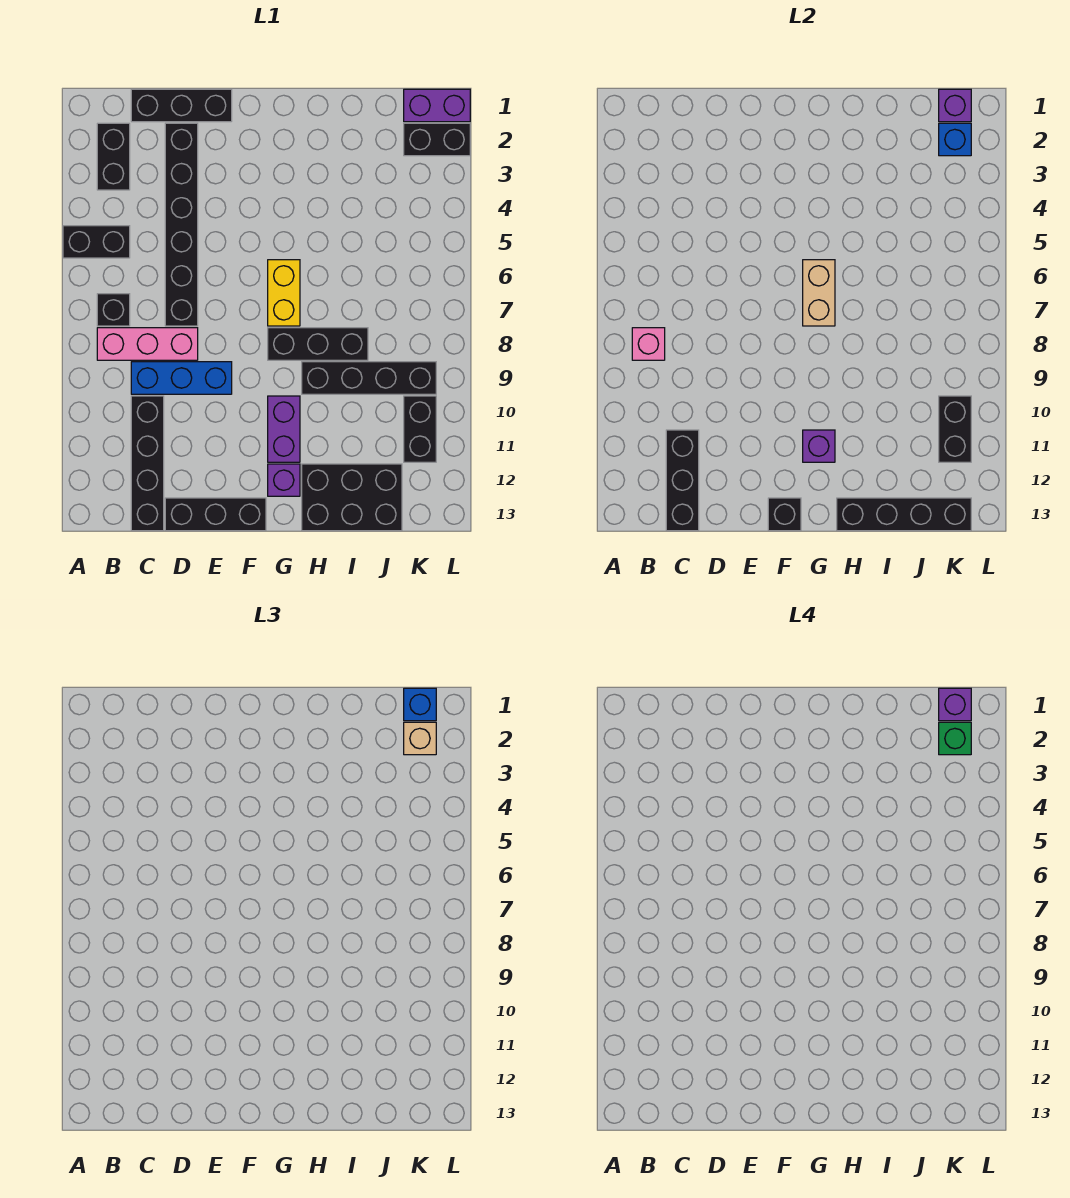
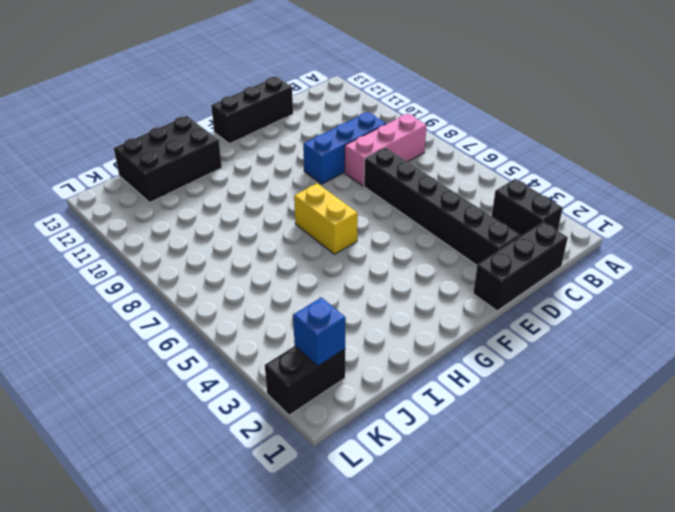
none -> black brick A5:B5 level 1
none -> black brick B7 level 1
none -> black brick C10:C13 level 1
none -> black brick G8:I8 level 1

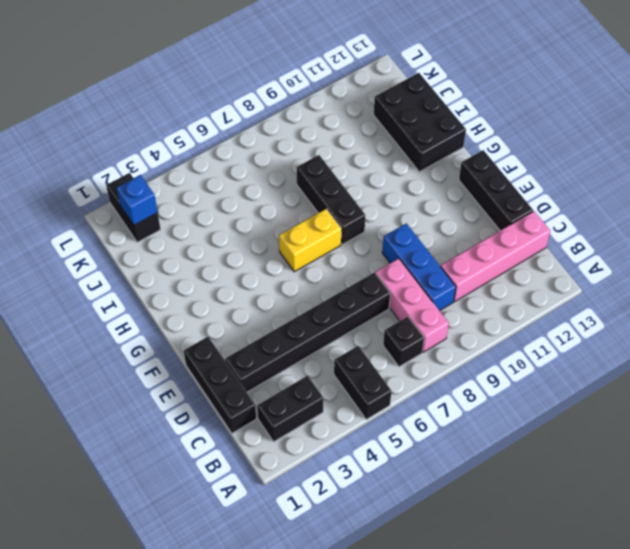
pink brick C10:C13 level 1 -> black brick C10:C13 level 1
none -> purple brick G10:G11 level 1
none -> purple brick G12 level 1
none -> black brick H9:K9 level 1
none -> purple brick K1:L1 level 1

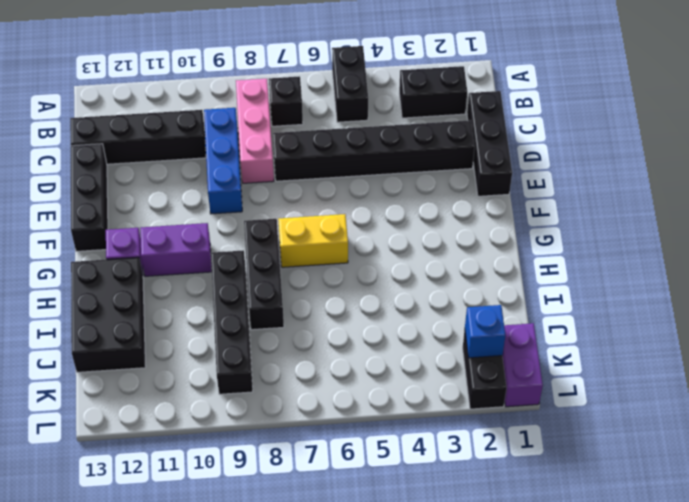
none -> black brick K10:K11 level 1
none -> pink brick B8 level 2
none -> black brick C11:C13 level 2
none -> black brick F13 level 2

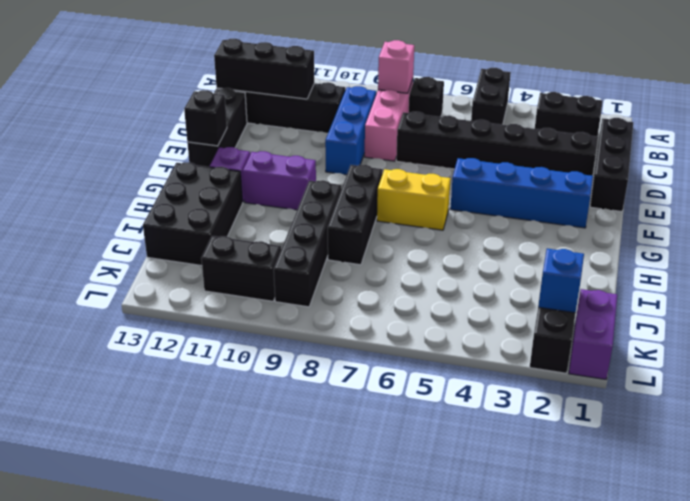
blue brick F2:F5 level 1 -> none
none -> tan brick G6:G7 level 2
none -> purple brick G11 level 2
none -> black brick H13:K13 level 2
none -> purple brick K1 level 2

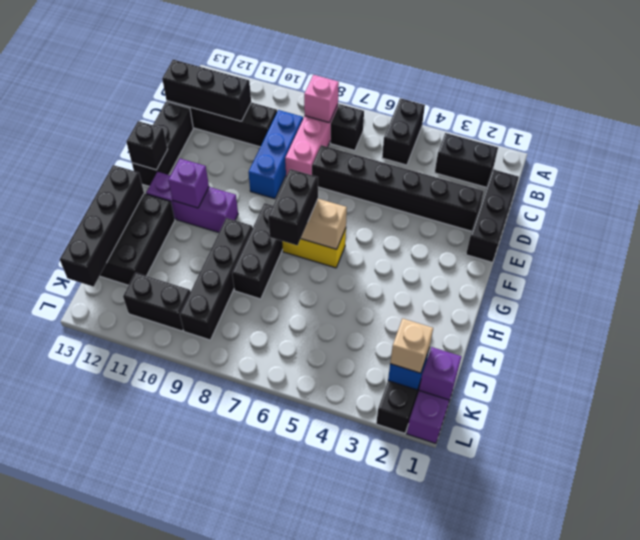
black brick G7:H7 level 3 -> black brick K10:K11 level 2
none -> blue brick K1 level 3
none -> purple brick K1 level 4
none -> green brick K2 level 4

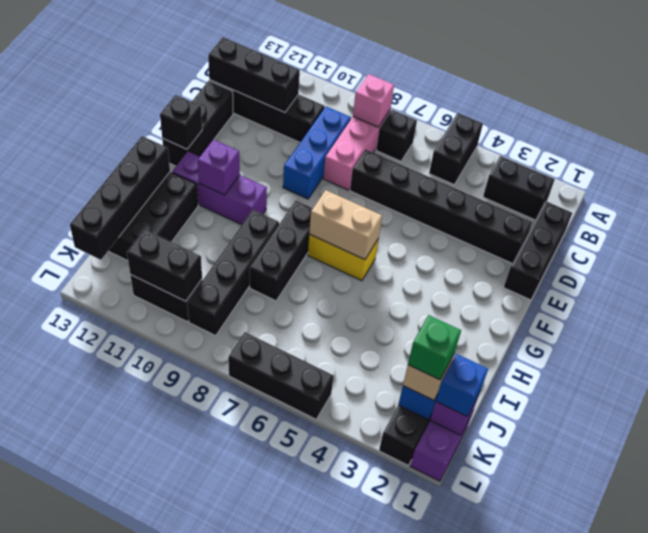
black brick L5:L7 level 1 -> none
none -> purple brick K1 level 4

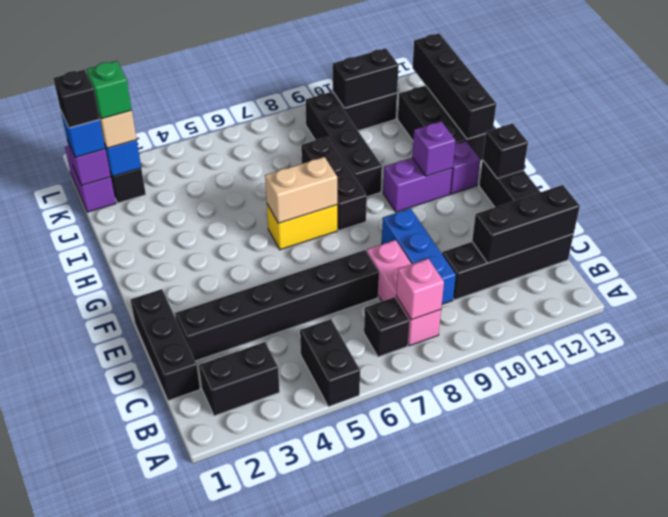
black brick K1 level 4 -> purple brick K1 level 4

